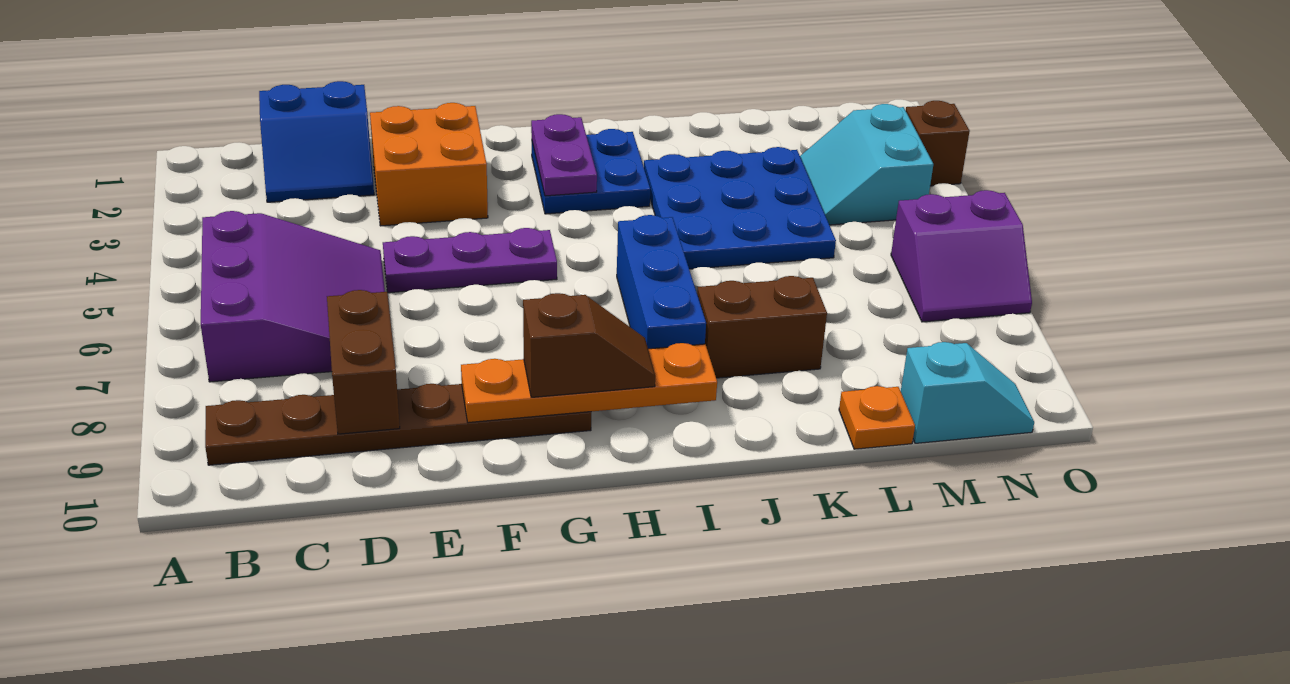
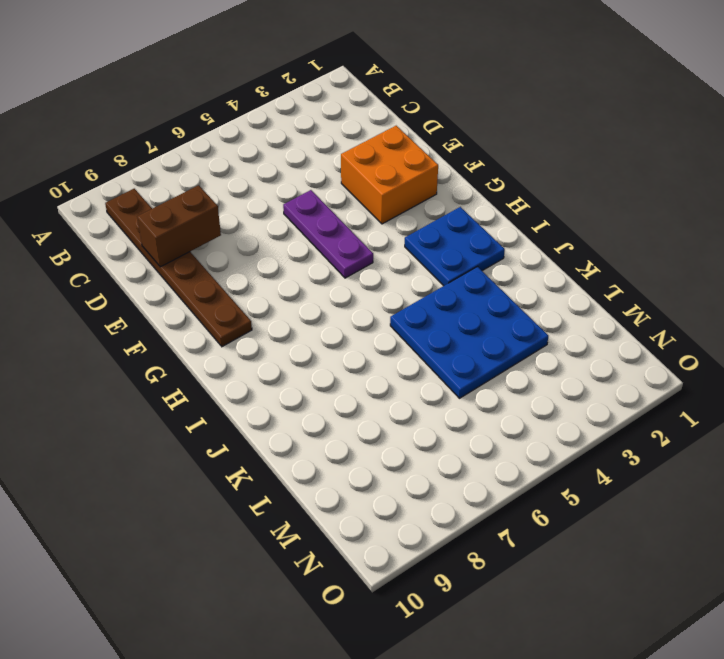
none -> purple slope B5:D7 level 1 top B
none -> blue slope C1:D2 level 1 top 1
none -> blue brick I6:I8 level 1

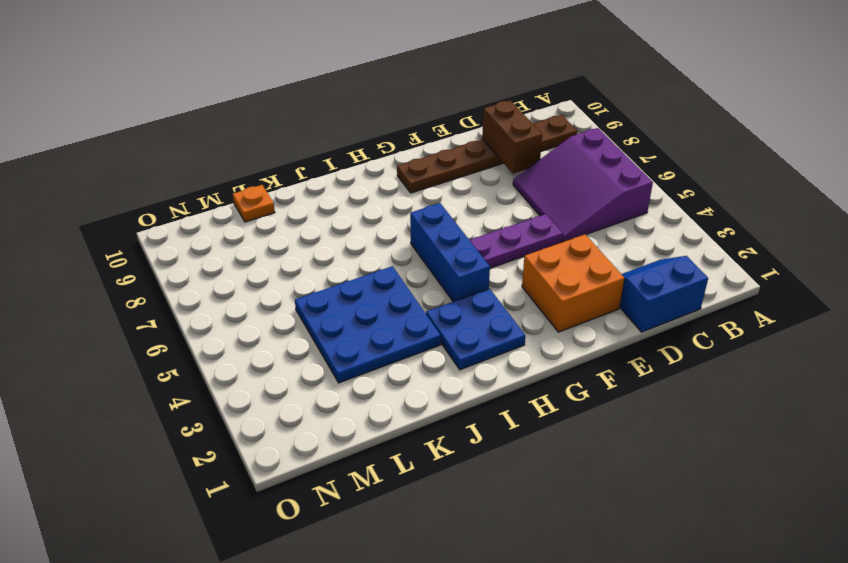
blue brick H4:H6 level 1 -> blue brick I6:I8 level 1
none -> brown brick J8:K8 level 1
none -> cyan slope M3:N4 level 1 top N
none -> cyan slope M10:N10 level 1 top M

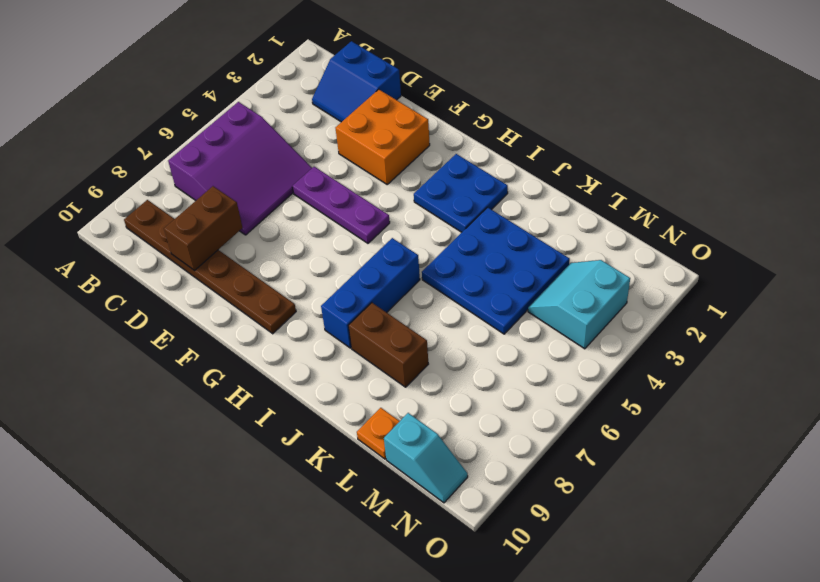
none -> purple slope N6:O7 level 1 top 6
none -> brown brick O3 level 1
none -> orange plate F9:I9 level 2

